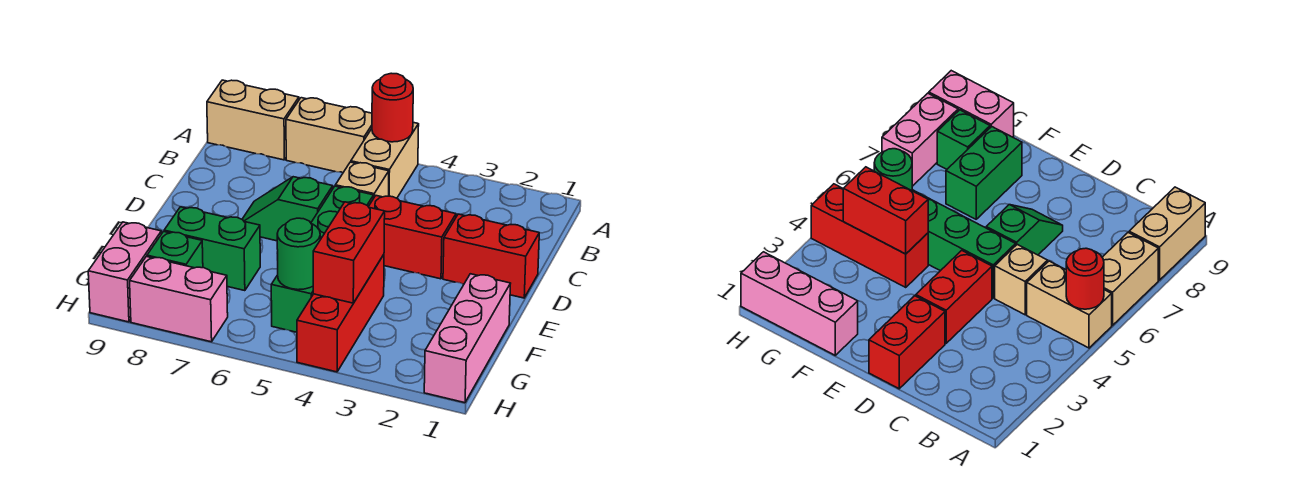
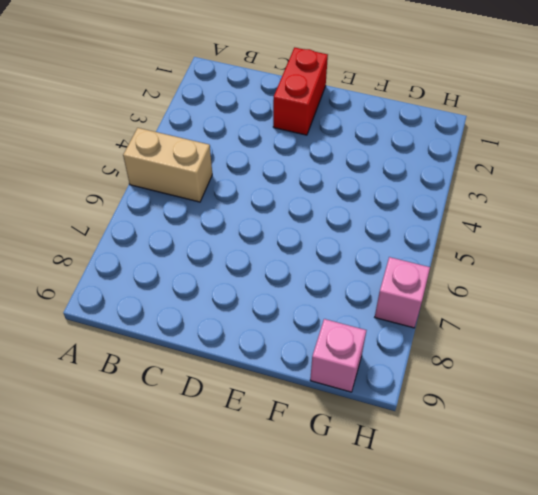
pink brick G9 level 1 -> pink brick G9:H9 level 1
pink brick H7 level 1 -> pink brick H7:H8 level 1
none -> tan brick A6:A7 level 1
none -> tan brick A8:A9 level 1
none -> tan brick C5 level 1

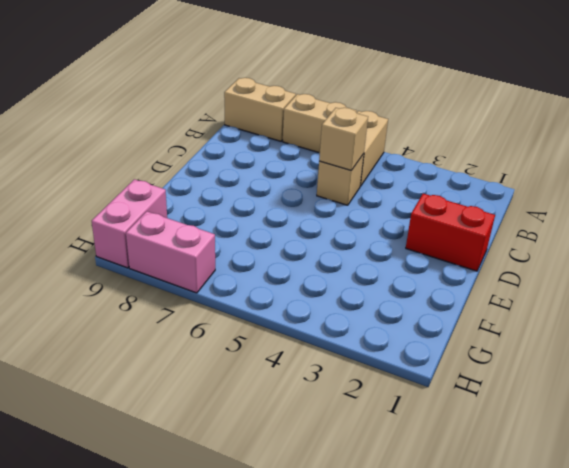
tan brick C5 level 2 -> none
none -> red brick D3:D4 level 1
none -> green brick D5:G5 level 1
none -> green slope D6:D7 level 1 top 6

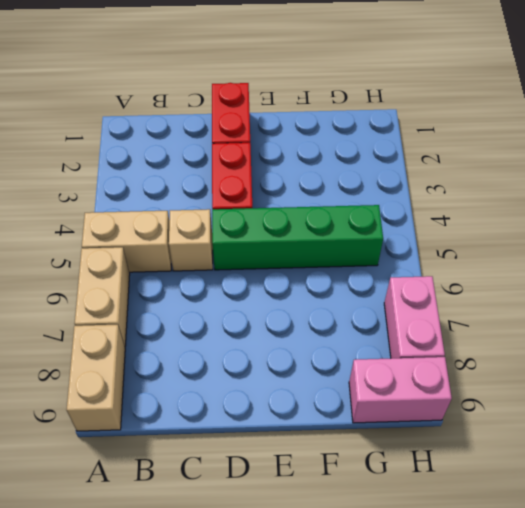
none -> green slope D6:D7 level 1 top 6
none -> pink brick F1:H1 level 1
none -> red brick F4:H4 level 1

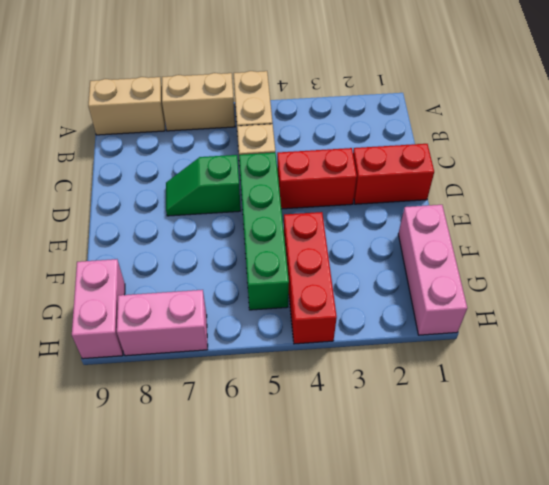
none -> green brick F7:F8 level 1
none -> green brick G8 level 1
none -> red round brick A5 level 2

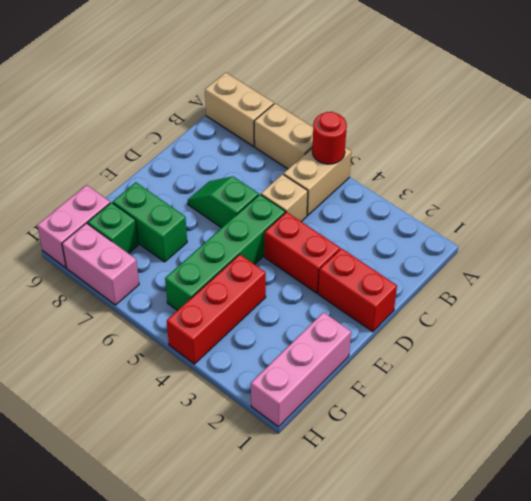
none -> red brick F4:G4 level 2
none -> green round brick G5 level 2

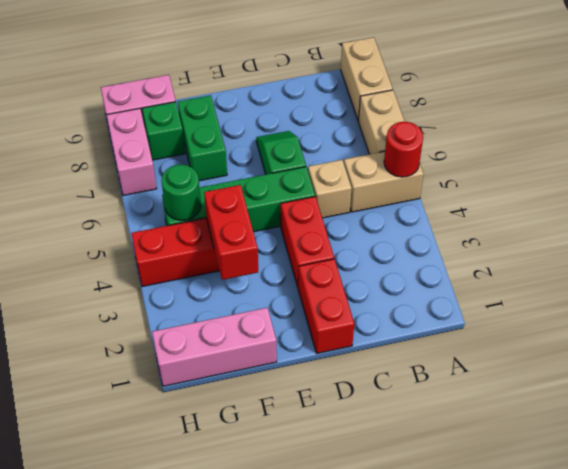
red brick F3:F4 level 2 -> red brick F4:G4 level 2

